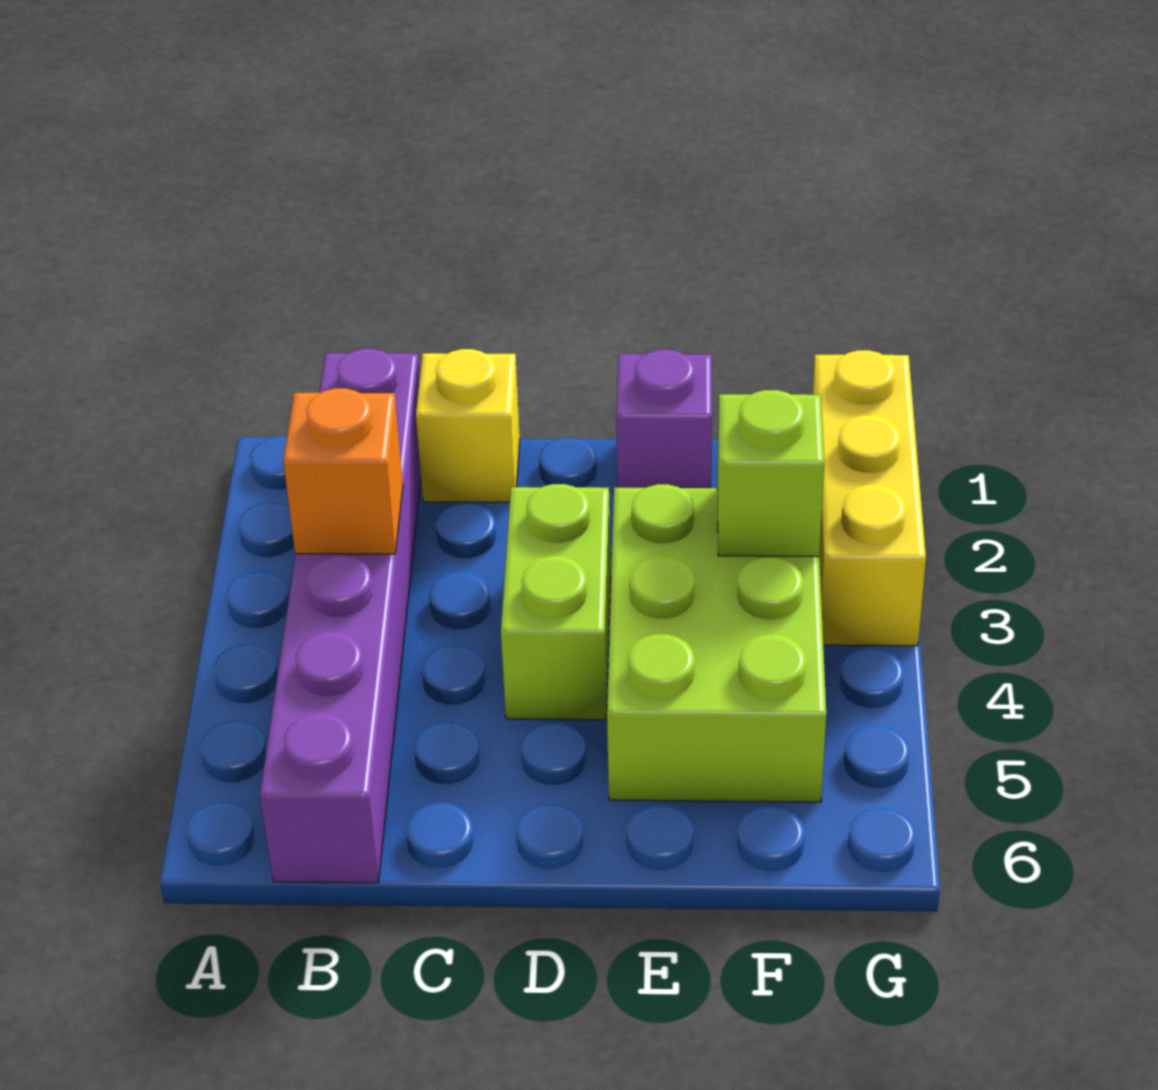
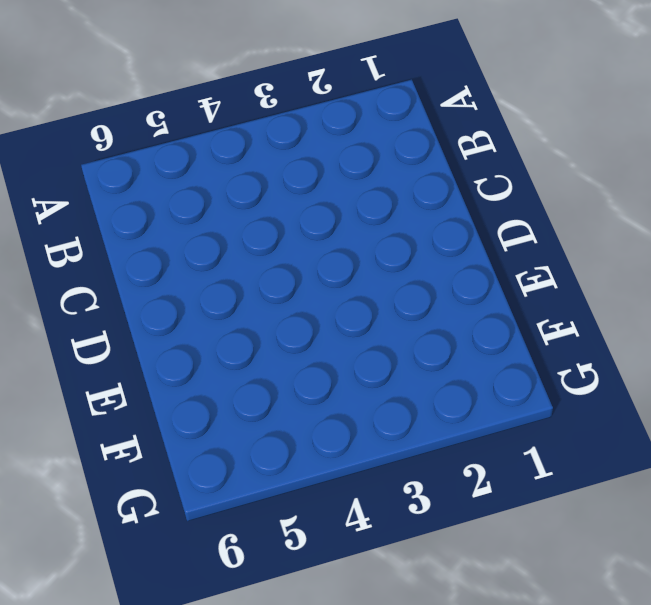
none -> purple brick B1:B6 level 1
none -> yellow brick C1 level 1

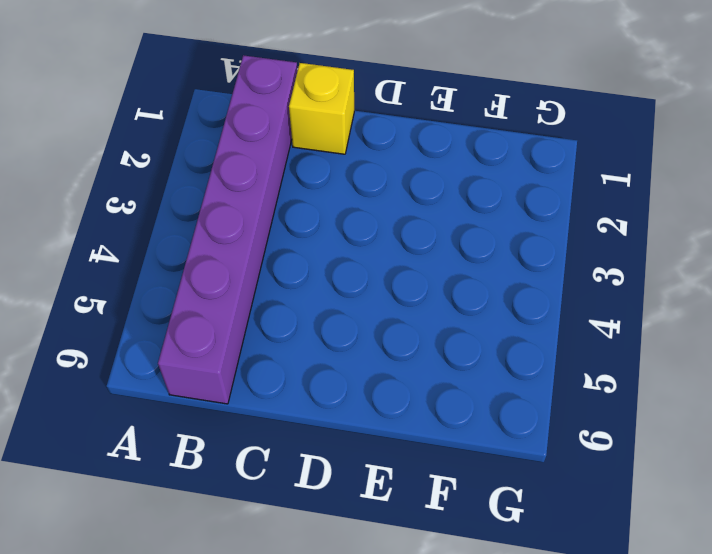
none -> lime brick D3:D4 level 1
none -> purple brick E1 level 1

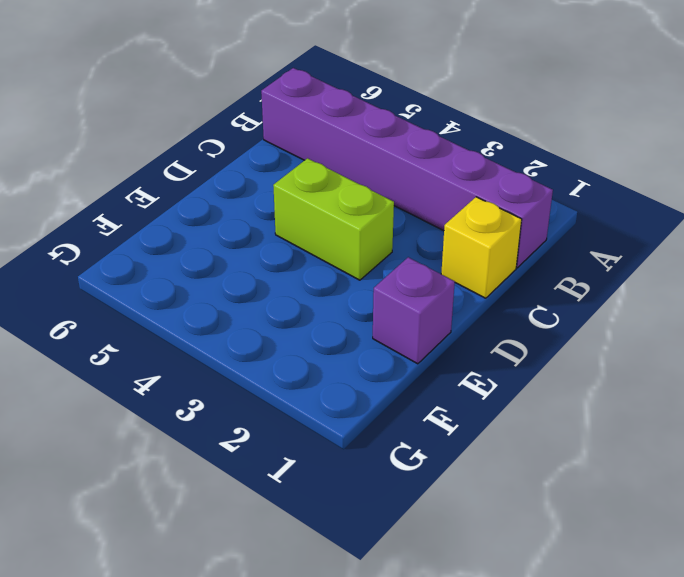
none -> lime brick E3:F5 level 1
none -> yellow brick G1:G3 level 1

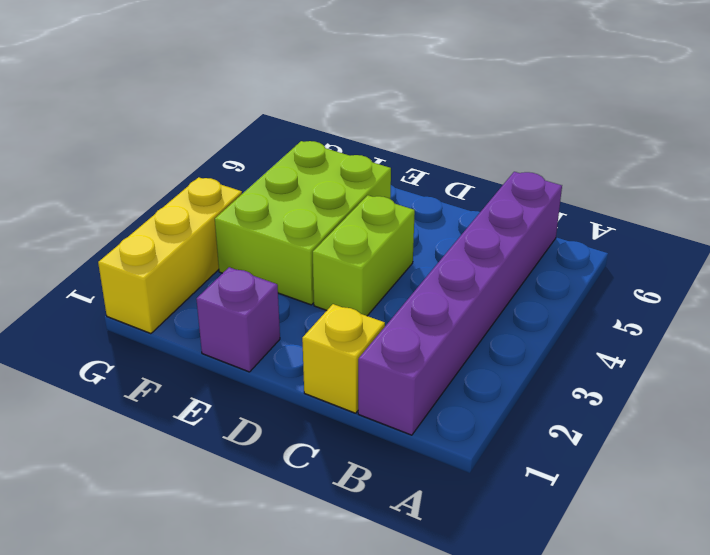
none -> orange brick B3 level 2
none -> lime brick F3 level 2

